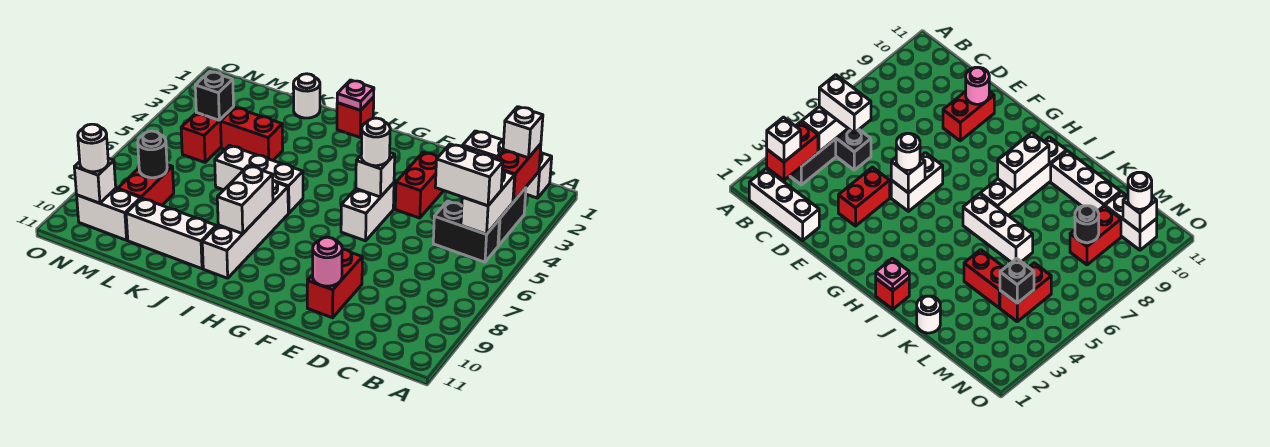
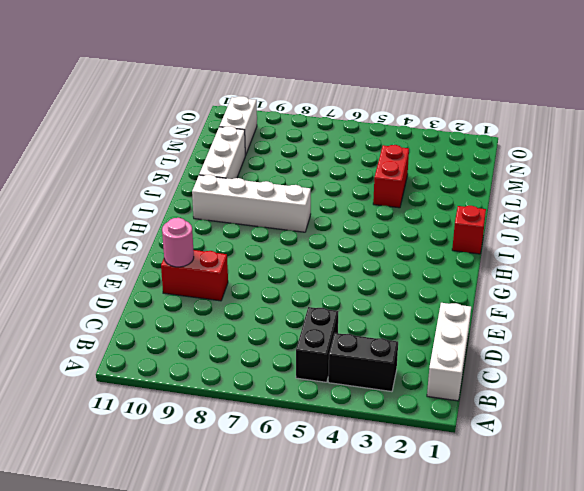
none -> red brick E3:E4 level 1
none -> white brick F5:F6 level 1
none -> white brick I6:K6 level 1

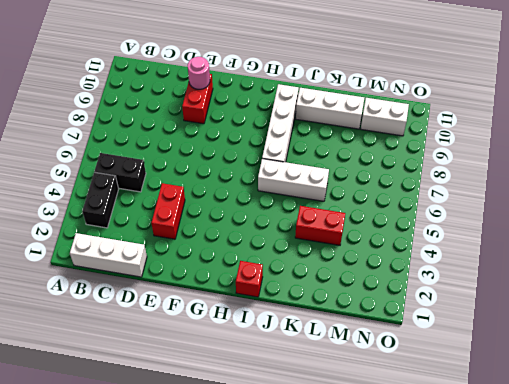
none -> white brick F5:F6 level 1
none -> white round brick K1 level 1
none -> red brick M4:M5 level 1

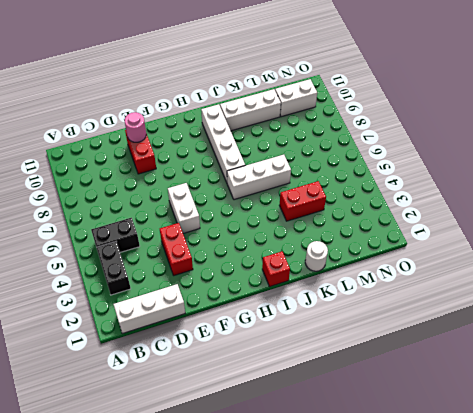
none -> red brick M4:M5 level 1
none -> red brick M8:M9 level 1
none -> red brick B2:B3 level 2

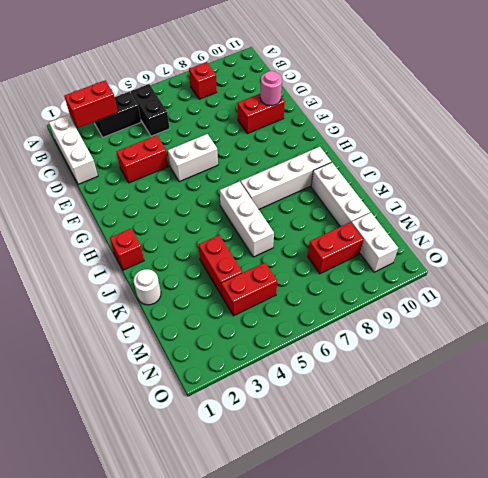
red brick B8 level 1 -> none
none -> white brick B4:B5 level 2
none -> white brick F5 level 2
none -> pink plate I1 level 2

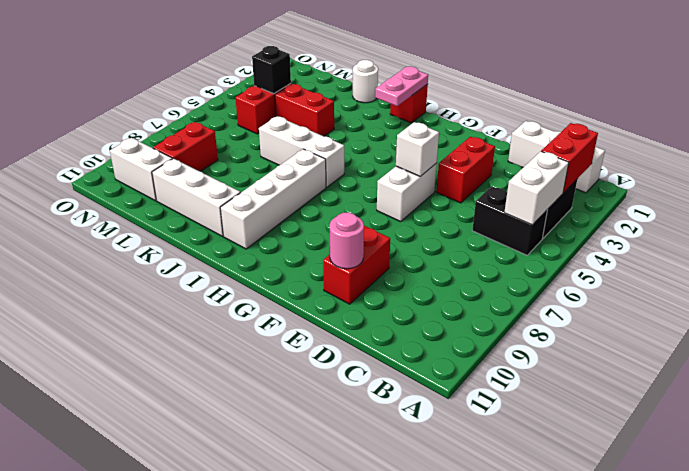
pink plate I1:I2 level 2 -> pink plate I1 level 2
none -> white brick I8:I9 level 2
none -> black round brick M8 level 2
none -> white brick N10 level 2

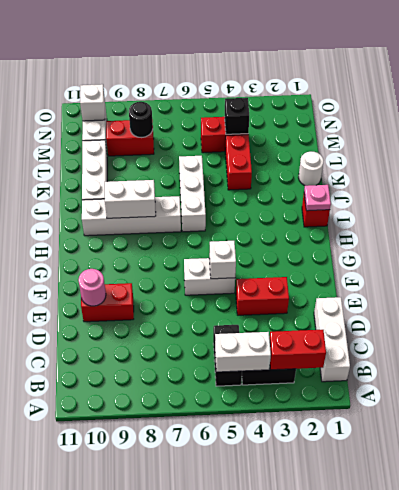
none -> white brick B2 level 3
none -> white brick B5:C5 level 3
none -> white round brick F5 level 3

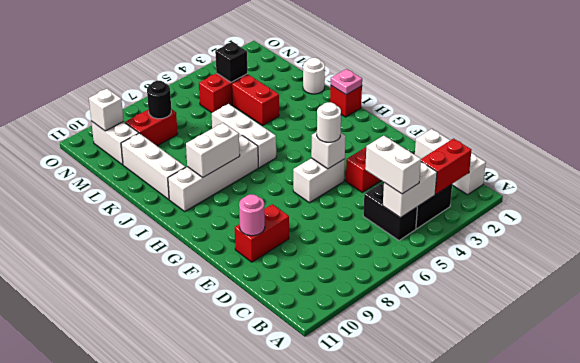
none -> white brick B2 level 3
none -> white round brick N10 level 3

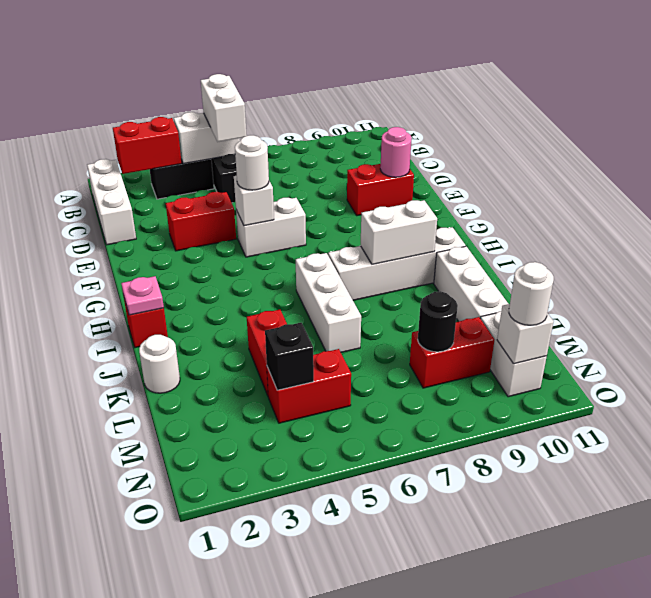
none -> white brick B2 level 3

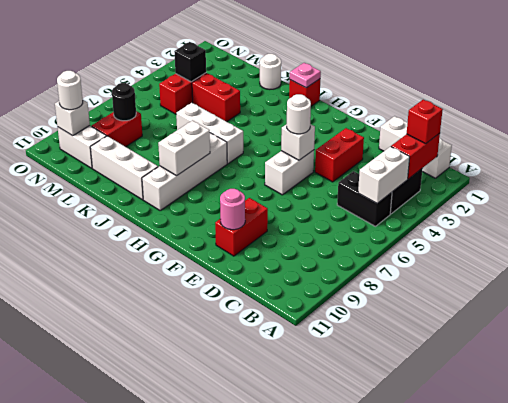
red brick B2 level 3 -> white brick B2 level 3
none -> white brick B5:C5 level 3

